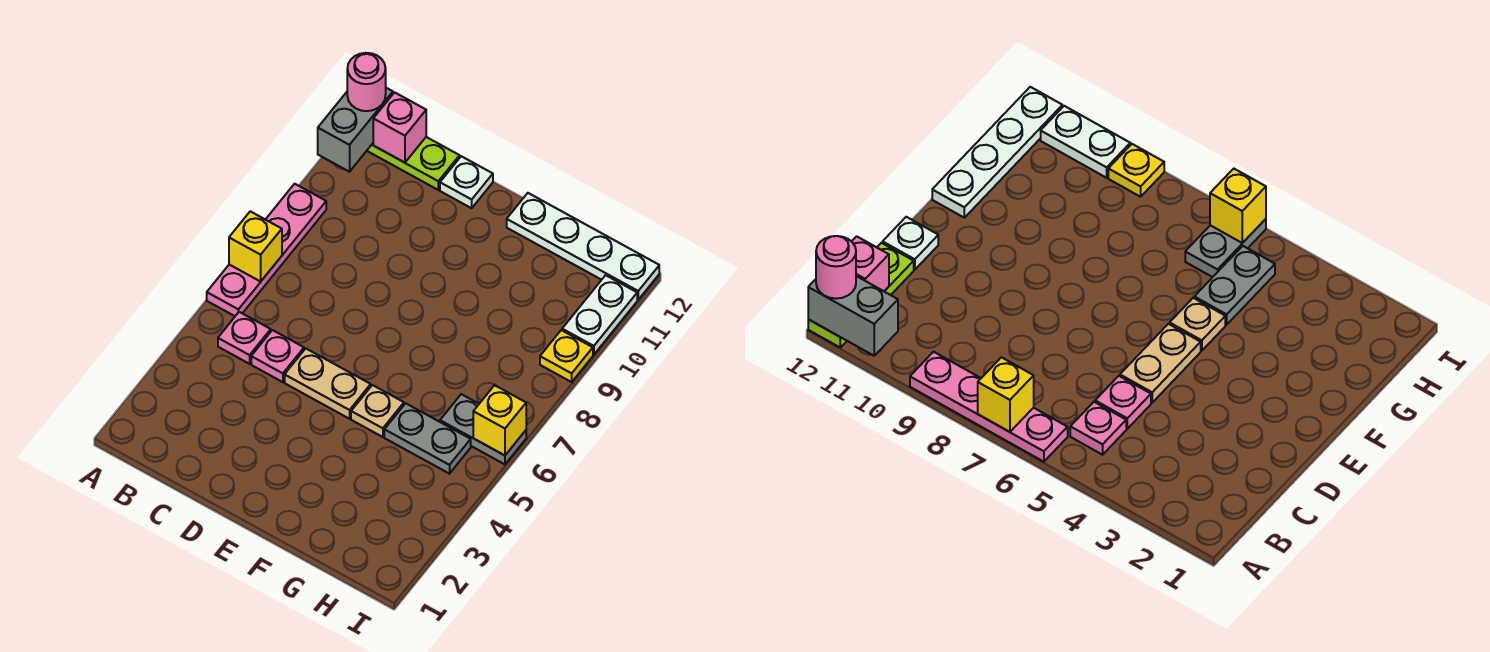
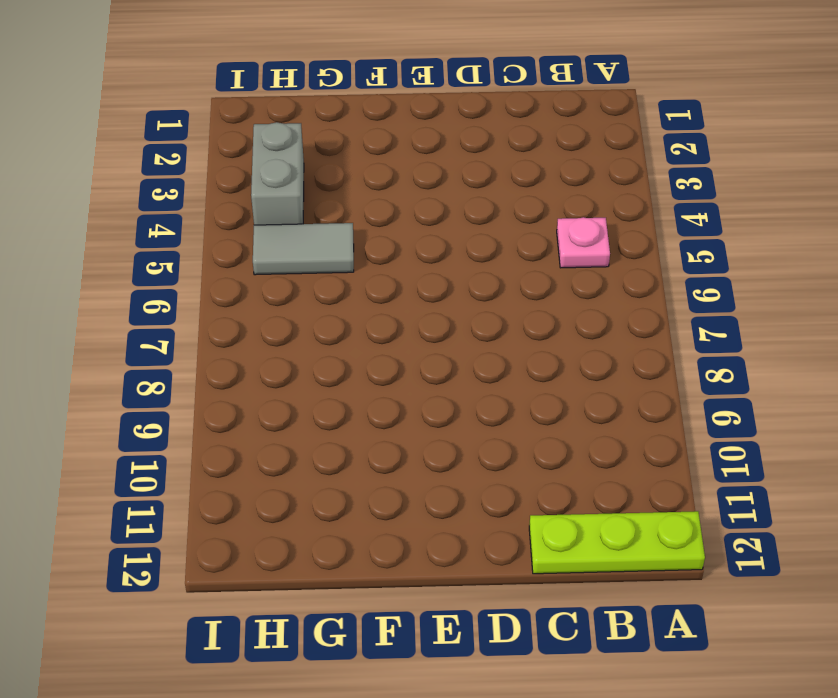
grey tile G5:H5 level 1 -> grey plate G5:H5 level 1
grey brick H3:H4 level 1 -> grey brick A11:A12 level 2
none -> pink plate A6:A9 level 1
none -> pink plate C5 level 1
none -> tan plate D5:E5 level 1

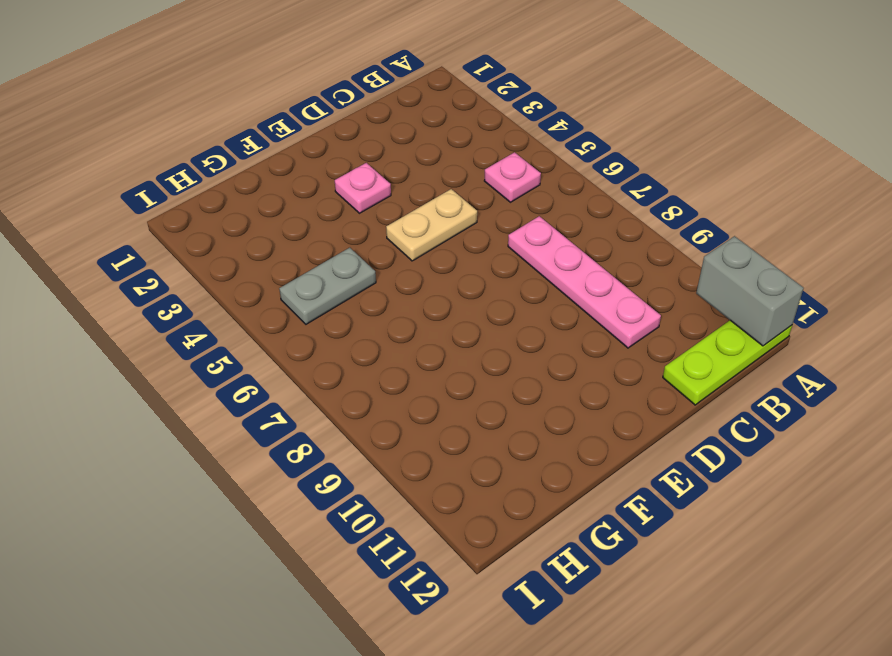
pink plate C7:C10 level 1 -> pink plate A6:A9 level 1
pink plate E3 level 1 -> pink plate C5 level 1
none -> white plate D12 level 1
none -> tan plate F5 level 1
none -> white plate F12:I12 level 1

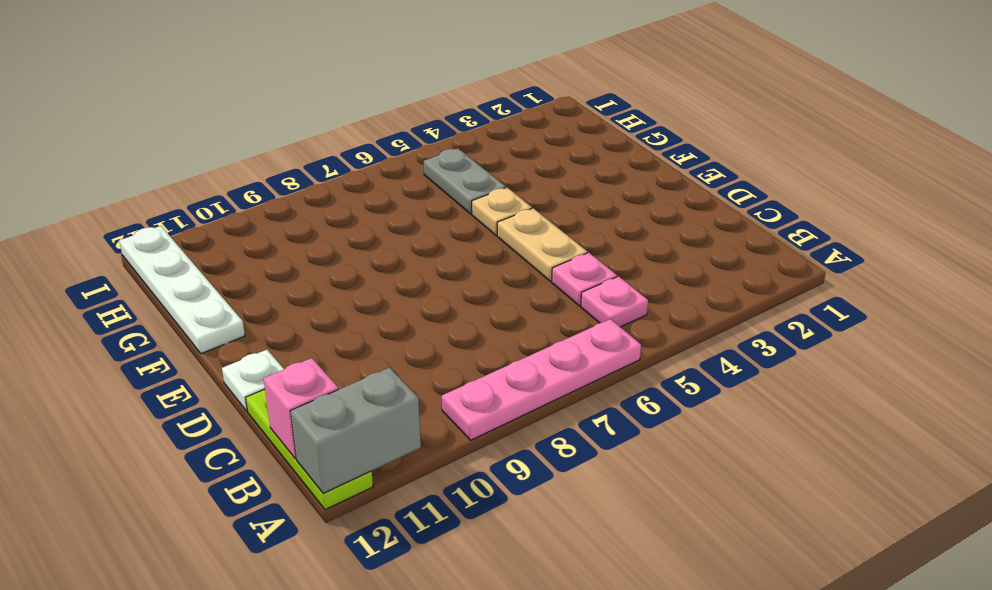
none -> grey plate H6:I6 level 1
none -> yellow plate I9 level 1
none -> white plate I10:I11 level 1

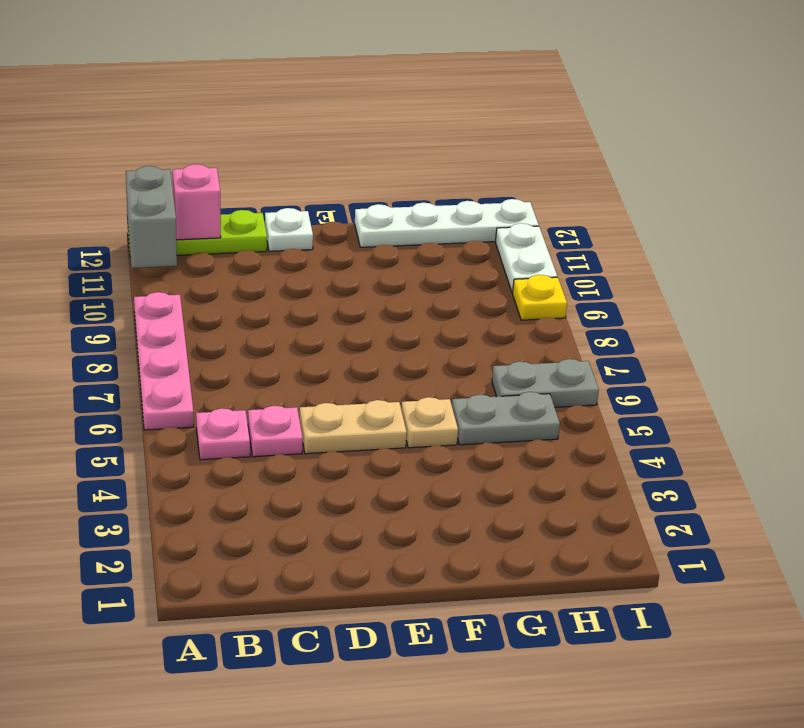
none -> yellow brick A7 level 2
none -> yellow brick I6 level 2
none -> pink round brick A12 level 3

